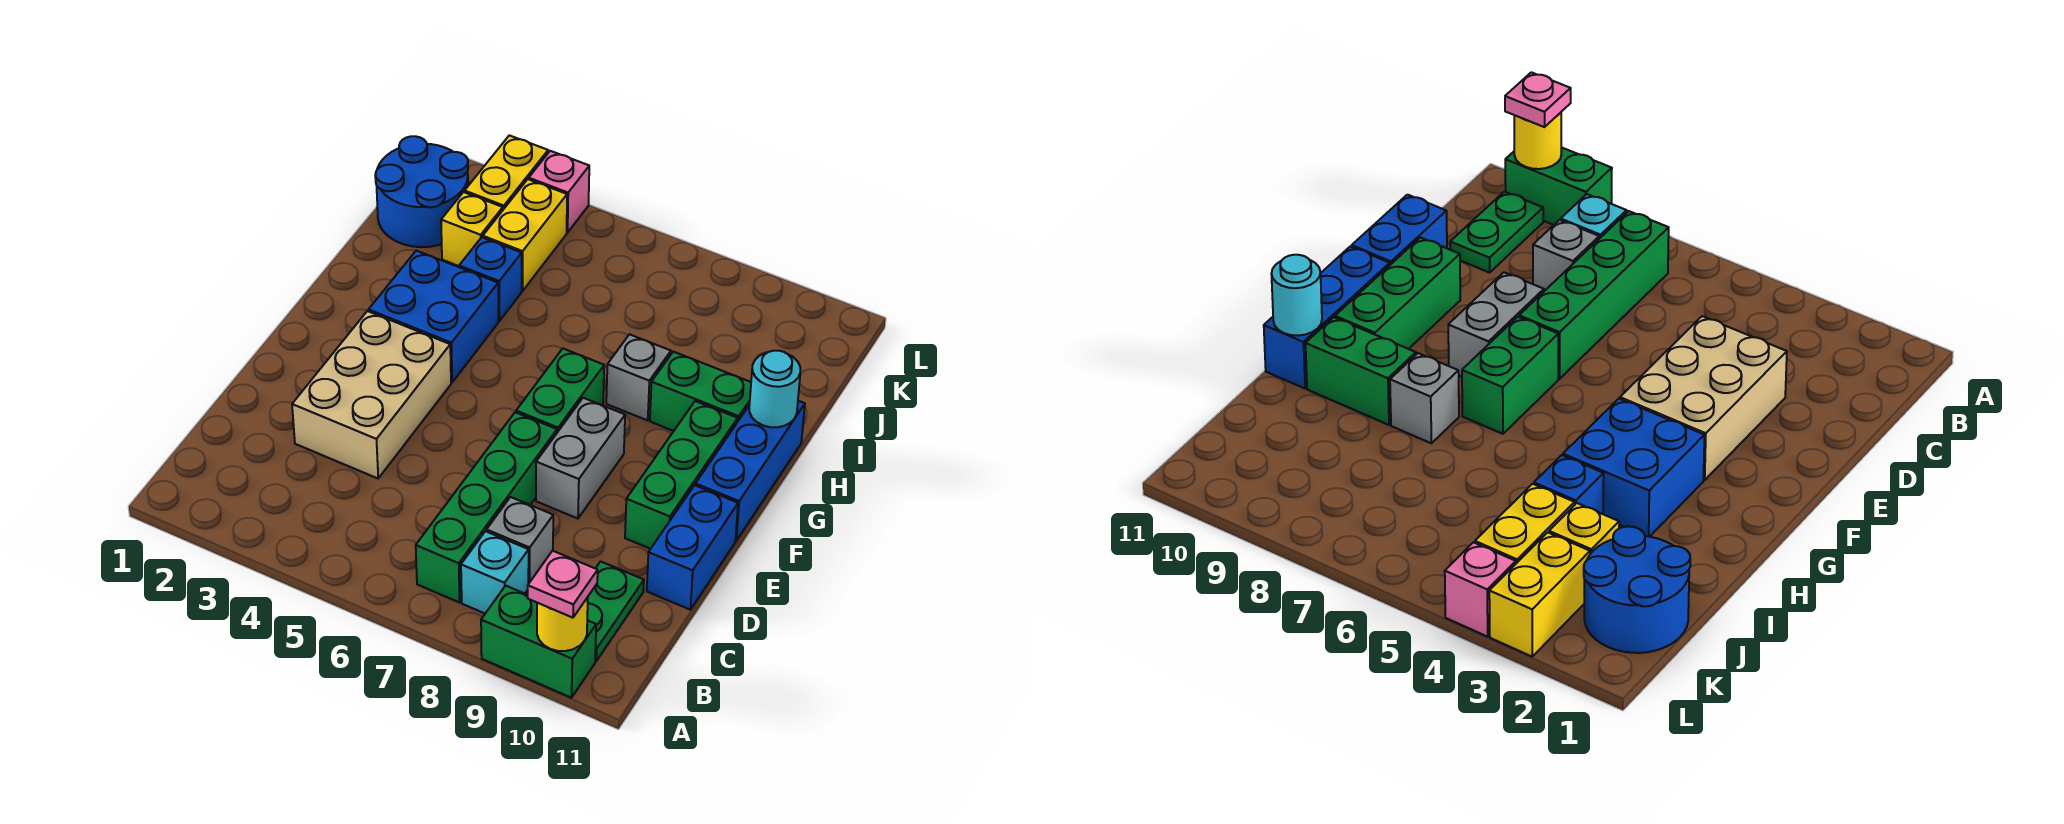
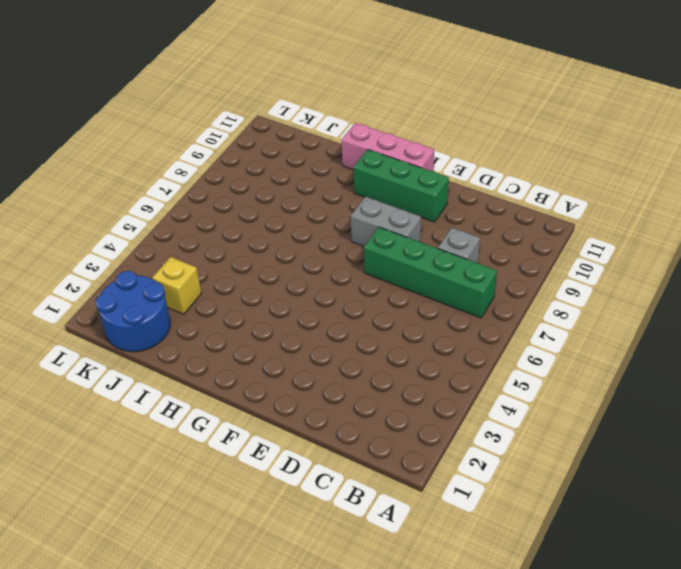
pink brick F11:H11 level 1 -> blue brick F11:H11 level 1
none -> green brick A9:A10 level 1
none -> cyan brick B8 level 1
none -> green plate B10:C10 level 1

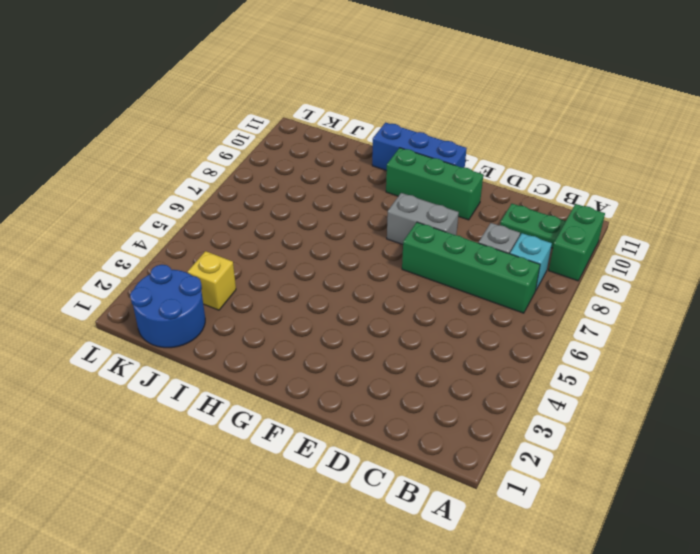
none -> tan brick D3:F4 level 1
none -> blue brick D11:E11 level 1
none -> green brick F7:G7 level 1

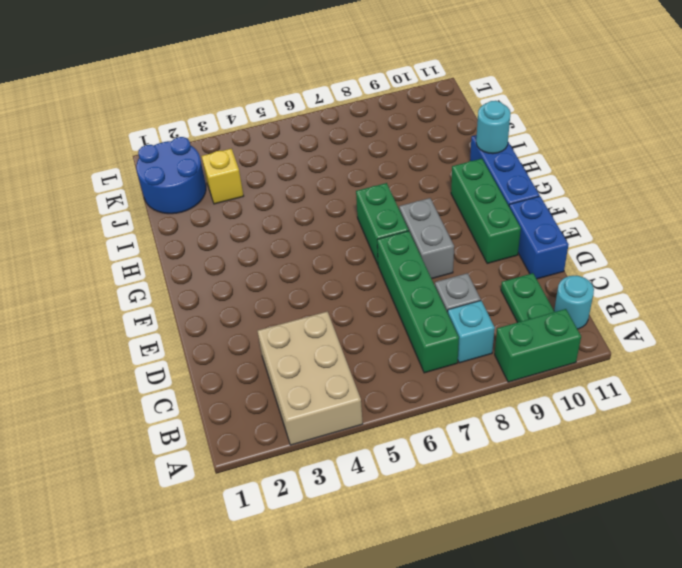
tan brick A3:C4 level 1 -> tan brick D3:F4 level 1
cyan round brick B11 level 1 -> none
none -> blue brick G3:H4 level 1
none -> grey brick H8 level 1
none -> green brick H9:H10 level 1

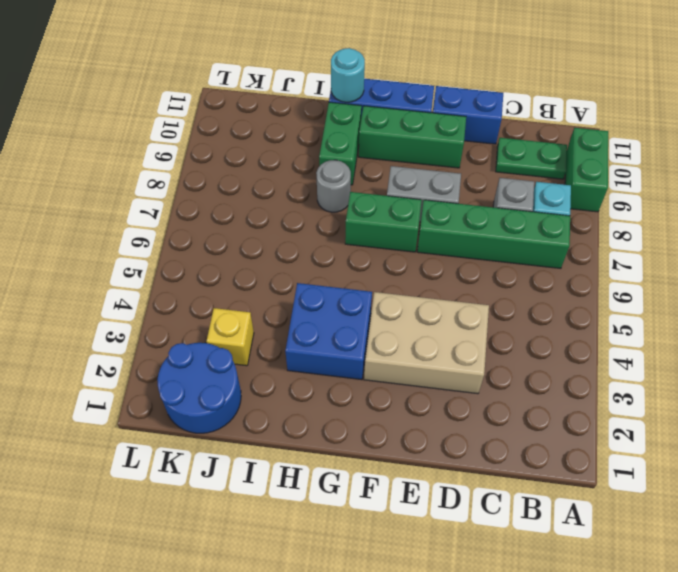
grey round brick H8 level 1 -> grey brick H8 level 1
none -> blue brick I4 level 1
none -> yellow brick J4:K4 level 1
none -> yellow brick K3:L3 level 1

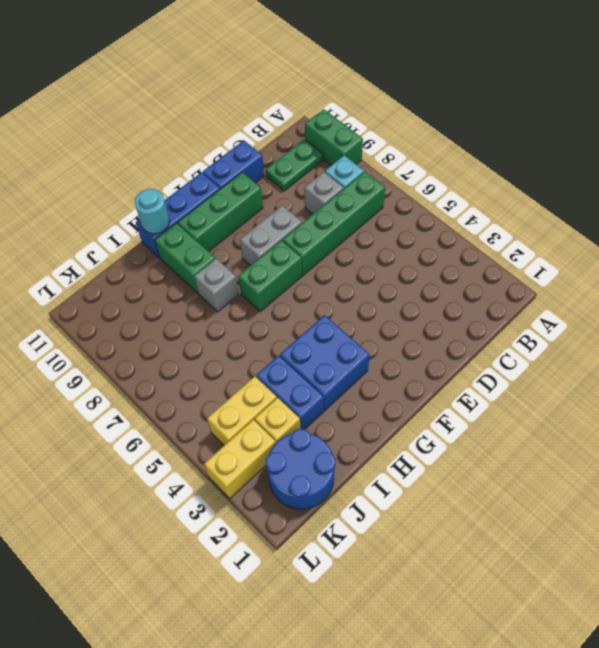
blue brick I3:I4 level 1 -> blue brick I4 level 1
none -> tan brick D3:F4 level 1
none -> pink brick L4 level 1
none -> yellow round brick A10 level 2

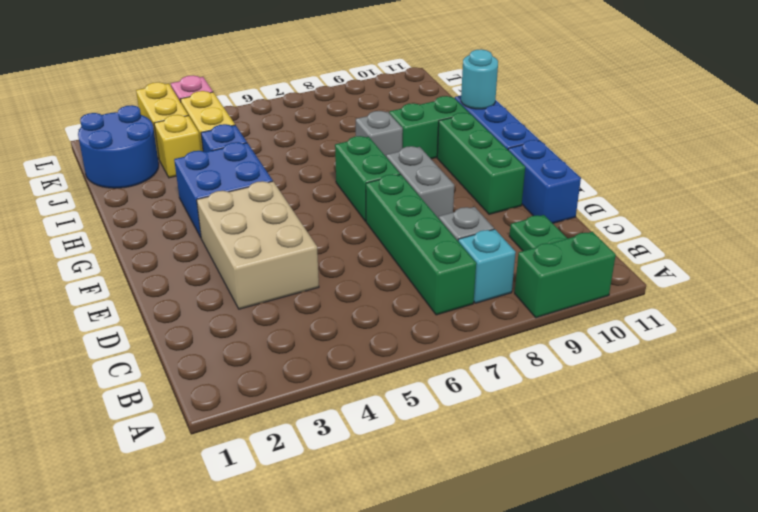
none -> yellow round brick A10 level 2
none -> pink plate A10 level 3

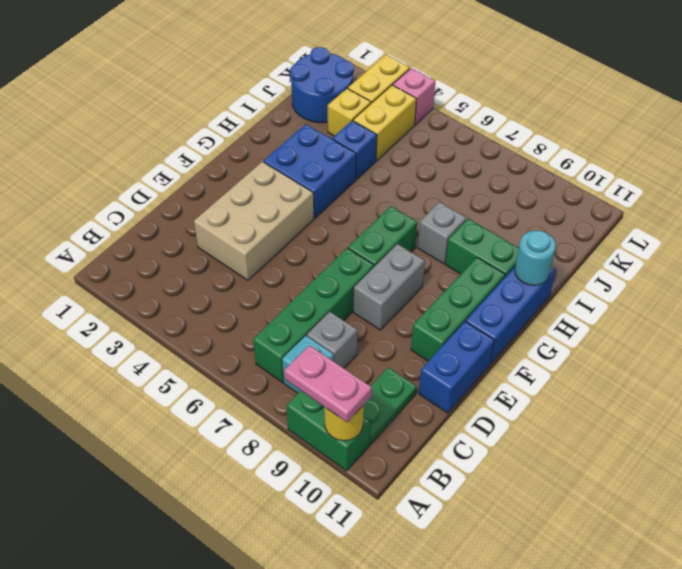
pink plate A9:A10 level 3 -> pink plate A10 level 3

